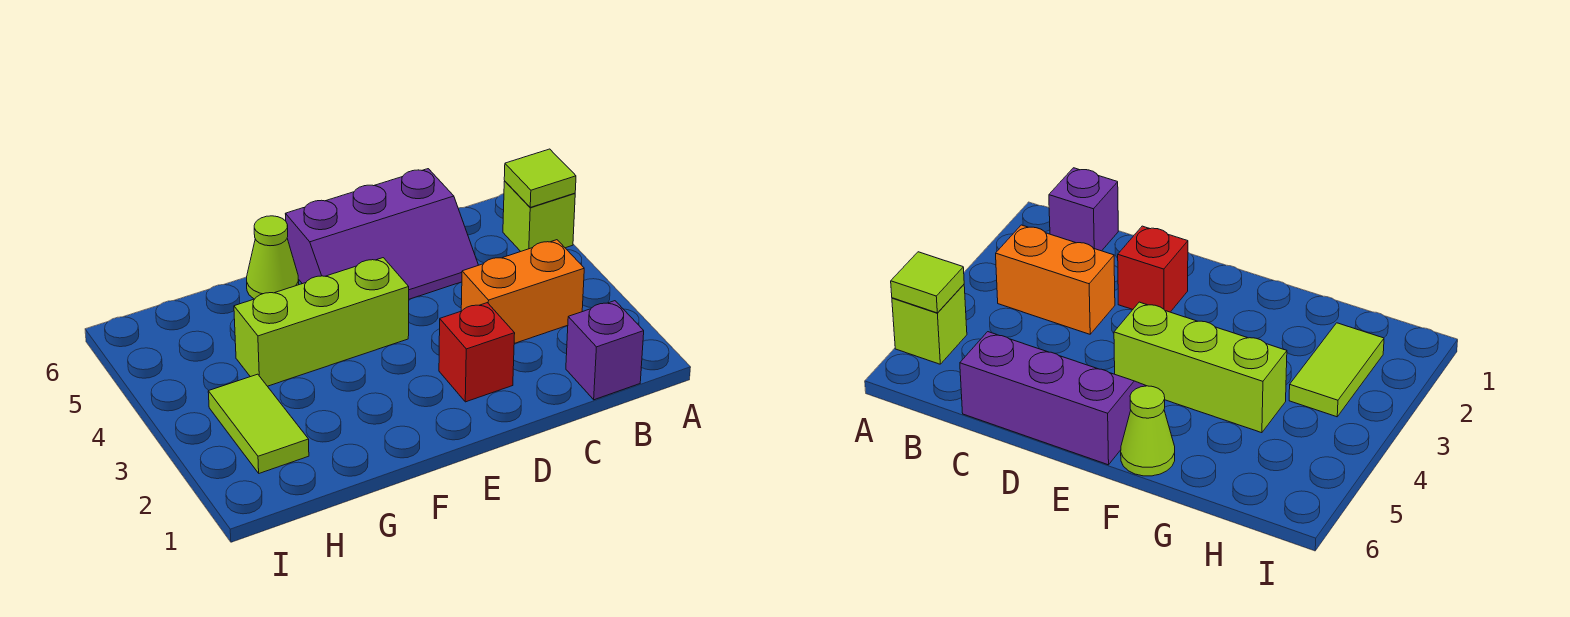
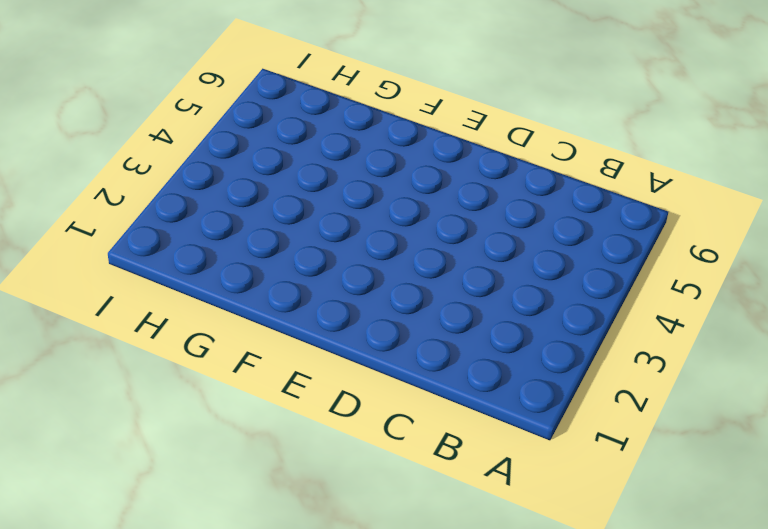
none -> lime brick A5 level 1
none -> purple brick B1 level 1

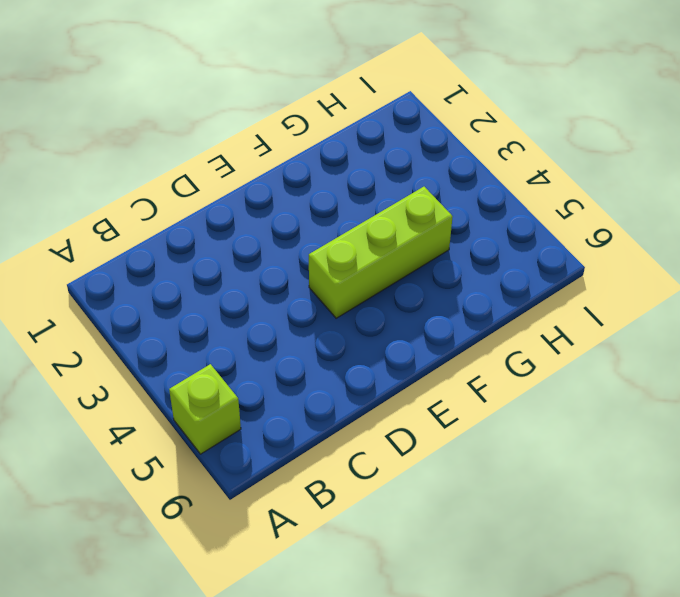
none -> purple brick B1 level 1
none -> orange brick B3:C3 level 1

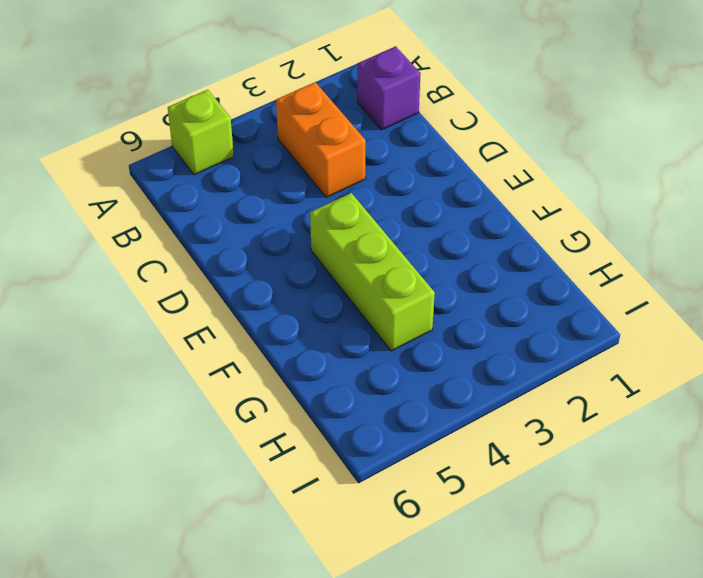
none -> purple slope C5:E6 level 1 top 6
none -> red brick D2 level 1

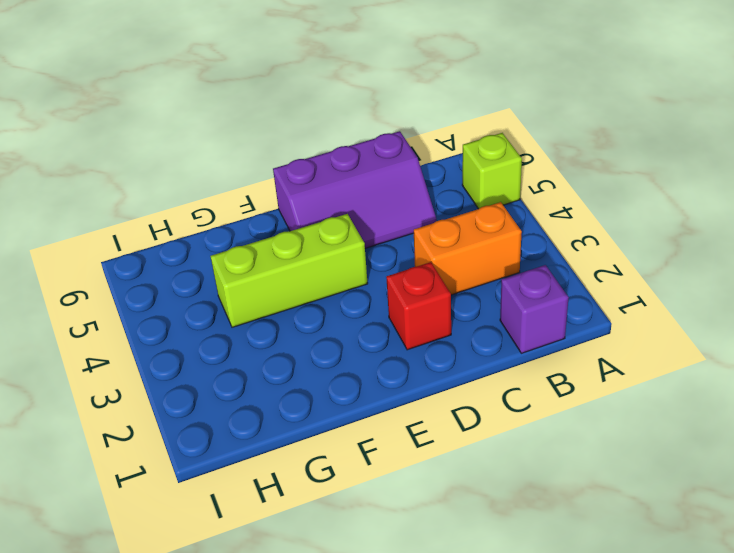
none -> lime cone F6 level 1
none -> lime tile H2:H3 level 1

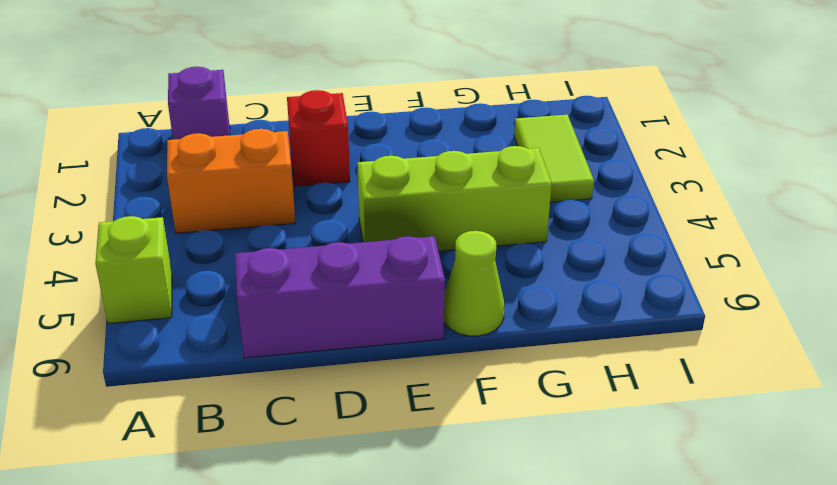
none -> lime tile A5 level 2

